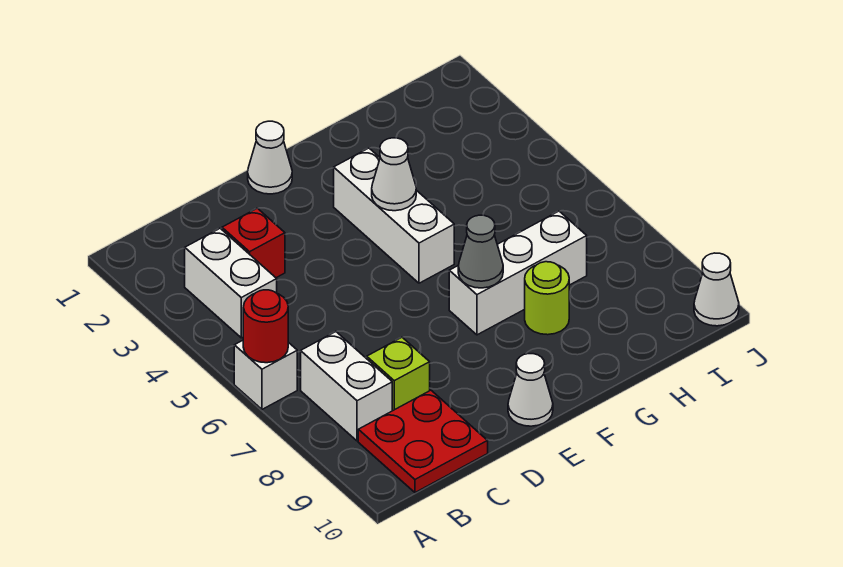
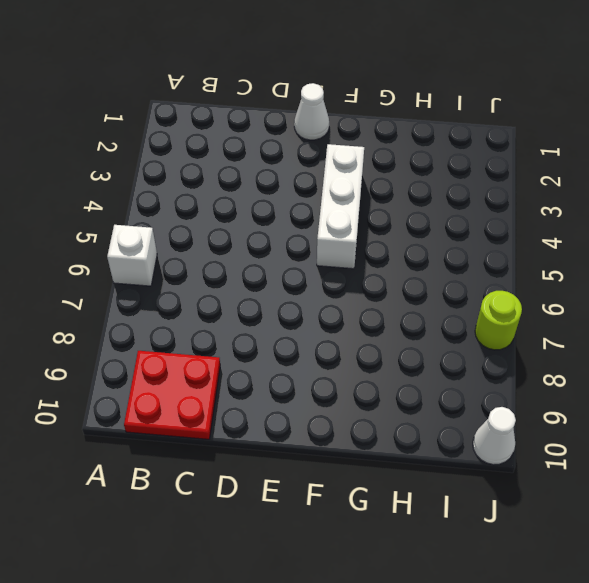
lime round brick J7 level 1 -> lime round brick G8 level 1
none -> white brick B3:B4 level 1
none -> white brick B7:B8 level 1
none -> red brick C3 level 1

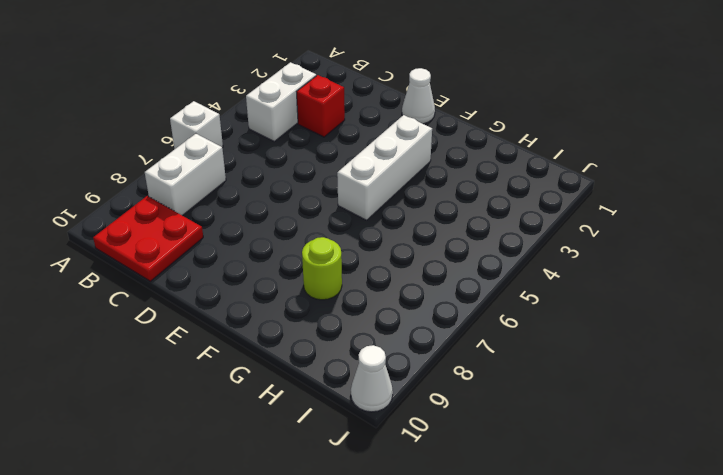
none -> lime brick C8 level 1
none -> white cone E10 level 1
none -> white brick F7:H7 level 1

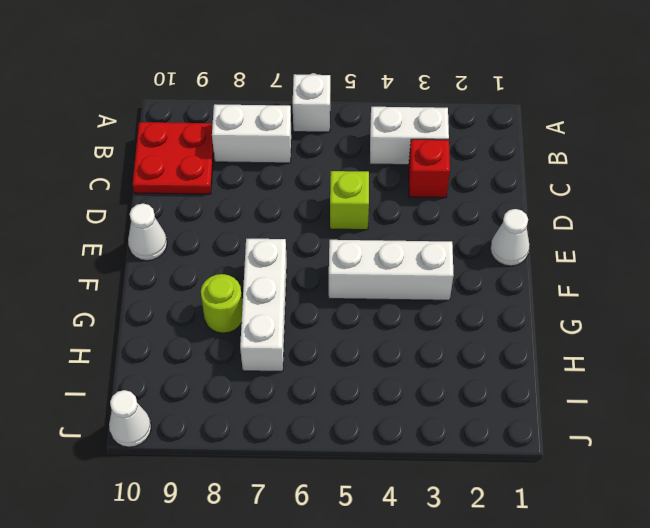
lime brick D5 level 1 -> lime brick C8 level 1
none -> red round brick A6 level 2
none -> white cone F4 level 2
none -> grey cone F7 level 2

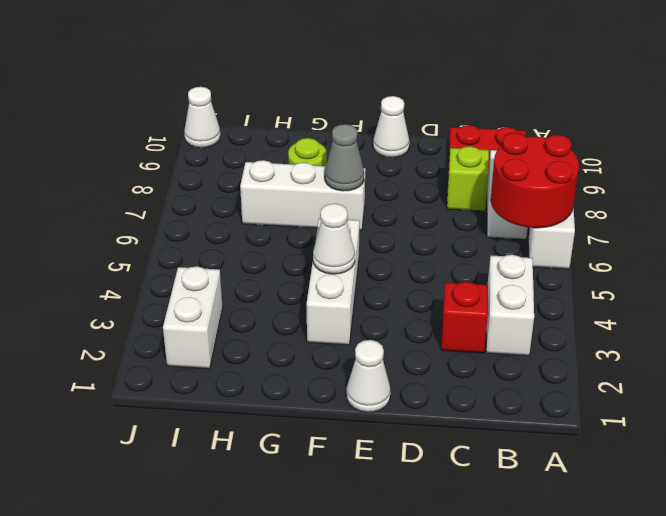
red round brick A6:B7 level 2 -> red round brick A6 level 2
white brick I2:I3 level 1 -> none

